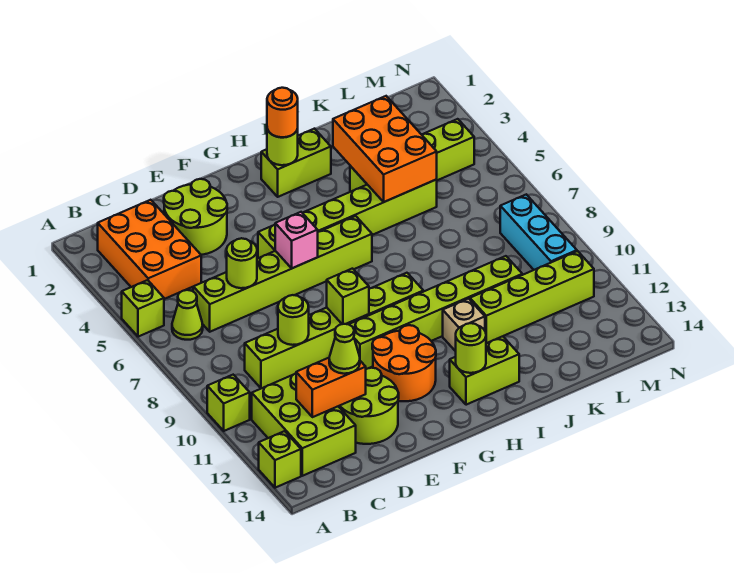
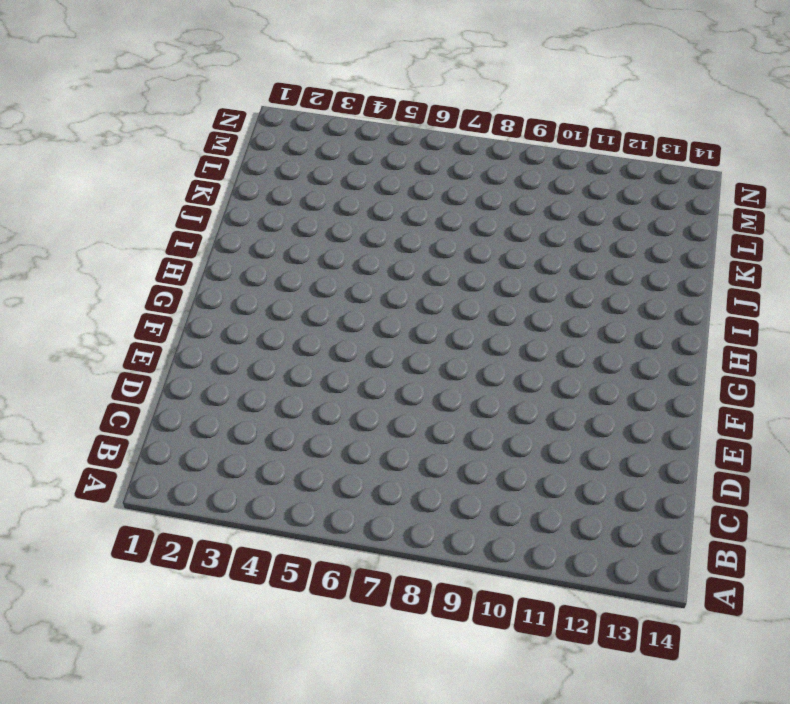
none -> lime brick A5 level 1
none -> lime brick A10 level 1
none -> lime brick A13 level 1

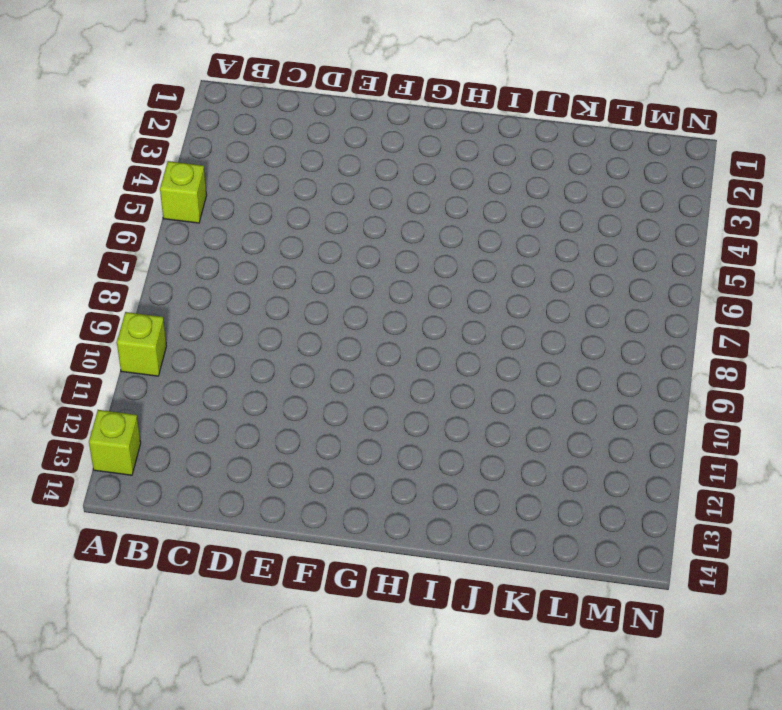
none -> orange brick B2:C4 level 1
none -> lime cone B6 level 1
none -> lime brick B11:C13 level 1

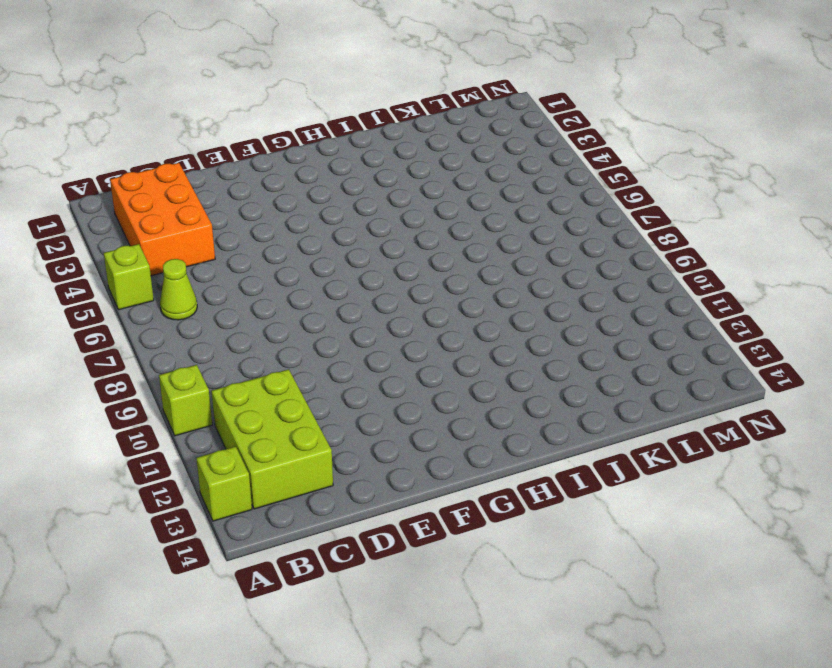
none -> lime brick C6:H6 level 1
none -> lime brick C9:H9 level 1
none -> lime round brick D2:E3 level 1

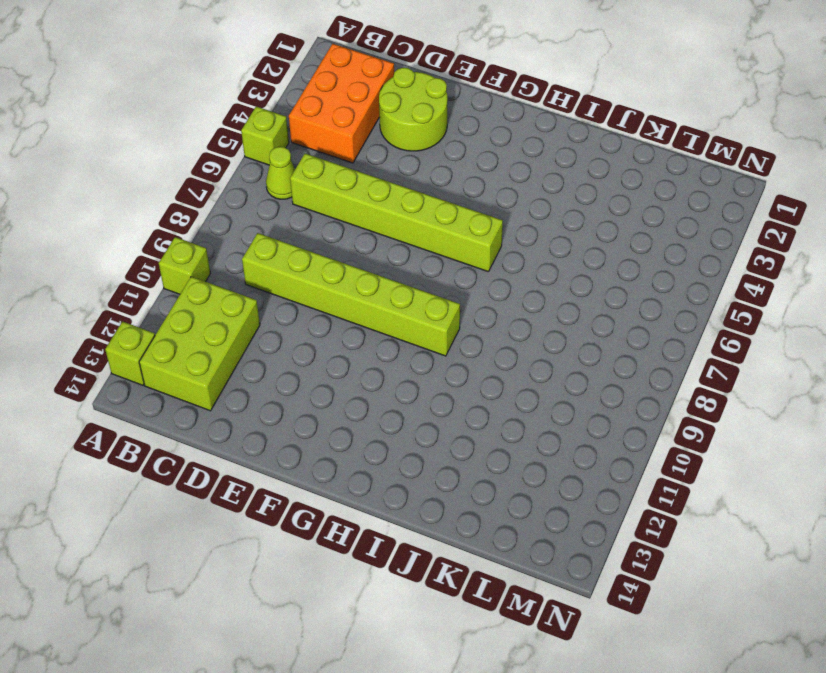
none -> lime round brick D12:E13 level 1
none -> lime brick F5:K5 level 1
none -> lime brick F10:K10 level 1

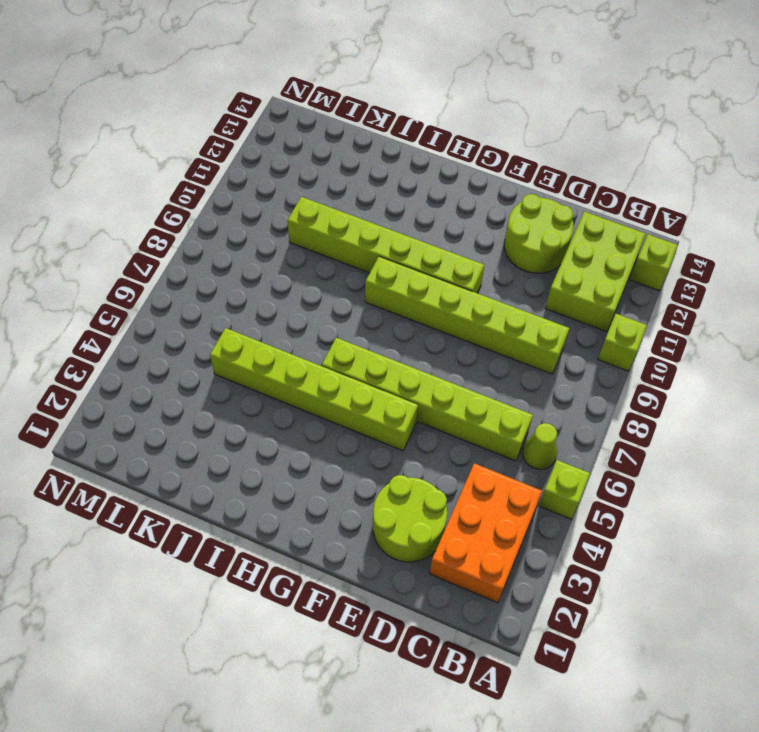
none -> orange round brick F11:G12 level 1
none -> lime brick H2:I2 level 1
none -> lime brick H13:I13 level 1

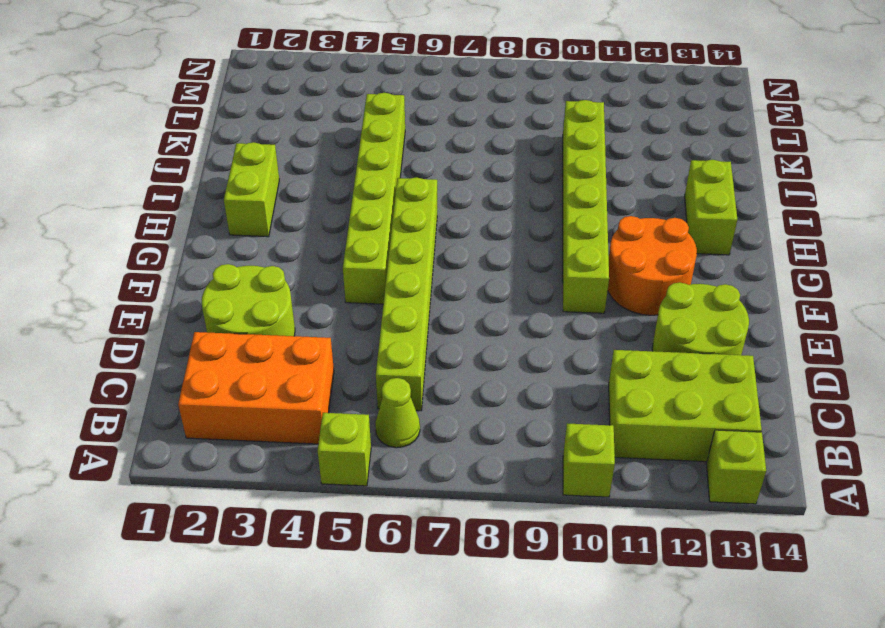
none -> lime brick C9:H9 level 1
none -> tan brick I11 level 1
none -> lime brick J4:M4 level 1

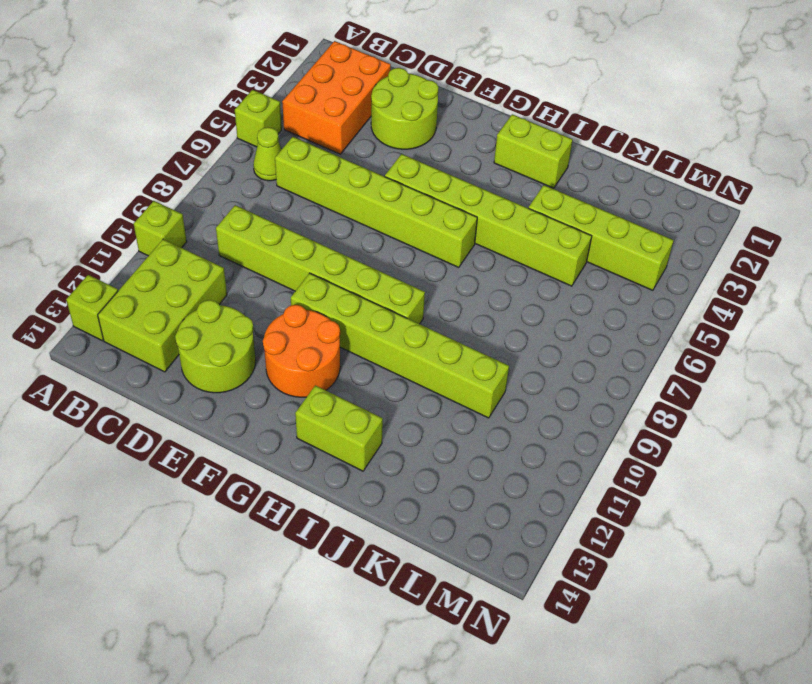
none -> tan brick I11 level 1
none -> lime brick J11:M11 level 1
none -> cyan brick M8:M10 level 1

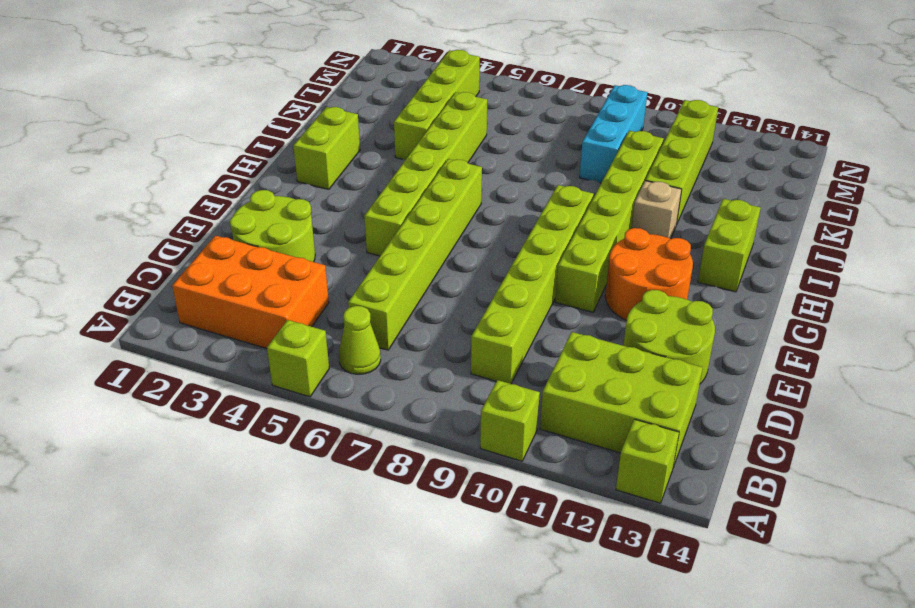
cyan brick K9:M9 level 1 -> cyan brick M8:M10 level 1
none -> orange brick C12:D12 level 2
none -> lime round brick D6 level 2
none -> lime round brick D9 level 2

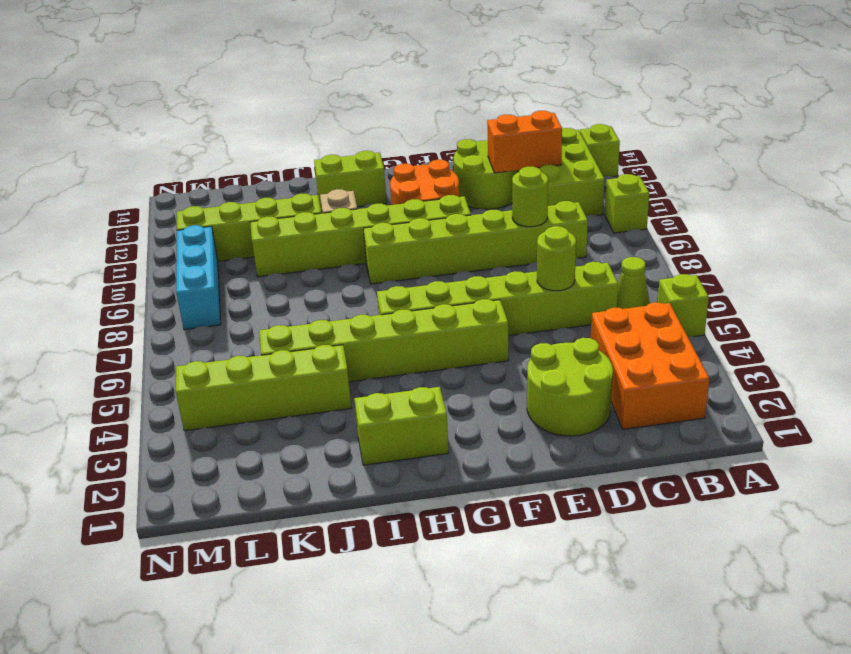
none -> pink brick F6 level 2
none -> lime brick F9 level 2
none -> lime round brick H2 level 2

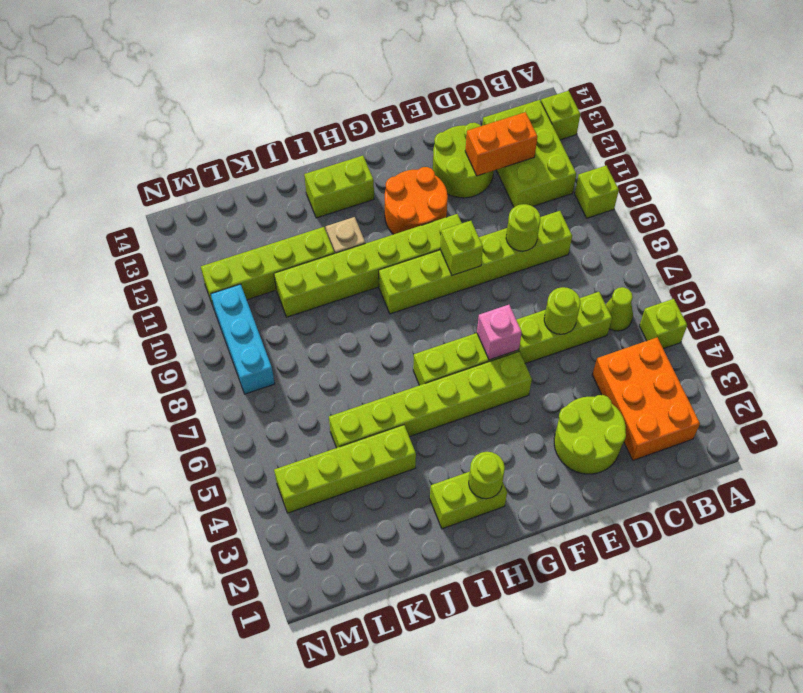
none -> lime round brick H13 level 2
none -> orange brick J3:K5 level 2
none -> lime cone D12 level 3

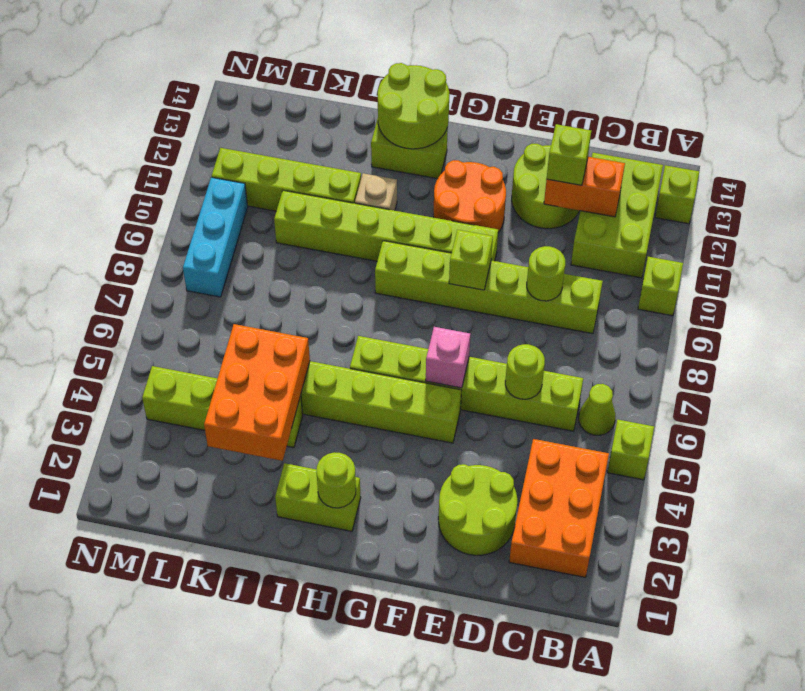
lime brick D12 level 3 -> lime cone D12 level 3
lime round brick H13:I14 level 2 -> lime round brick H13 level 2
none -> orange round brick H2 level 3

